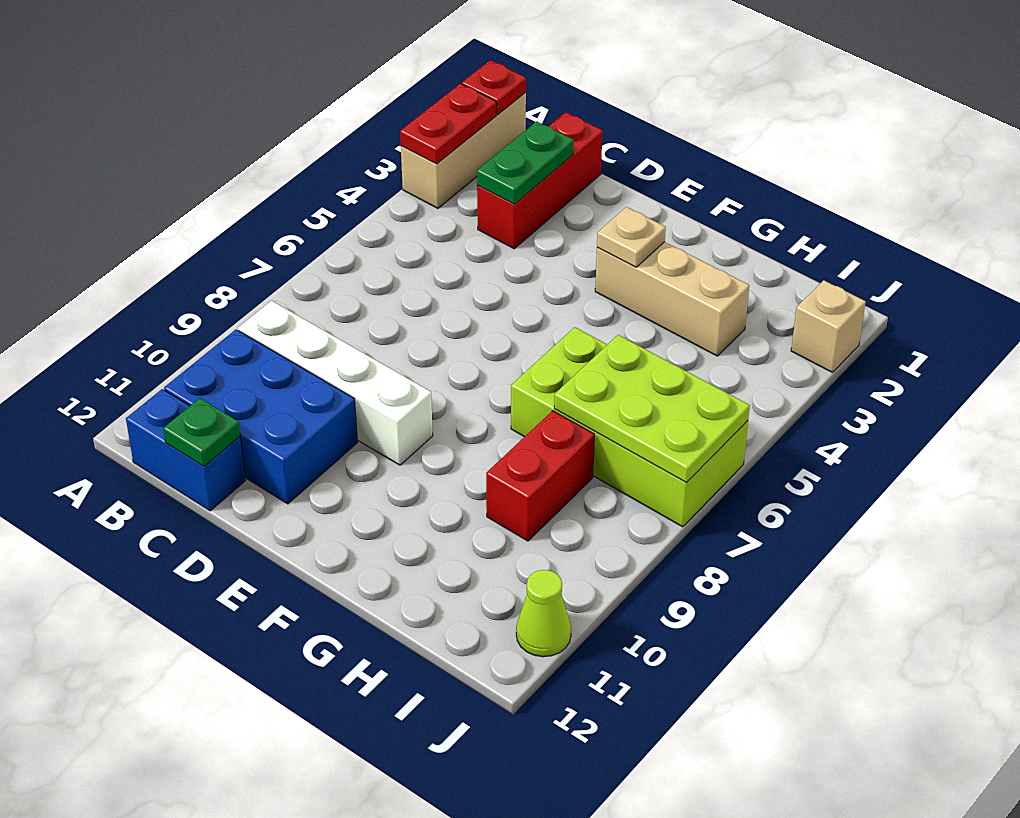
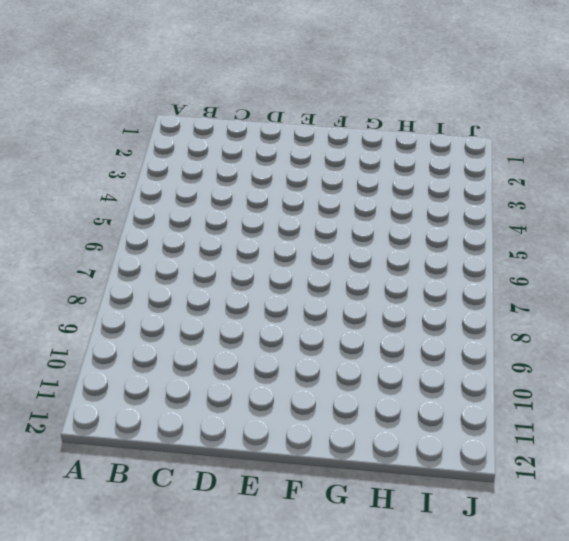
none -> tan brick A1:A3 level 1
none -> white brick B9:E9 level 1
none -> blue brick B10:D11 level 1

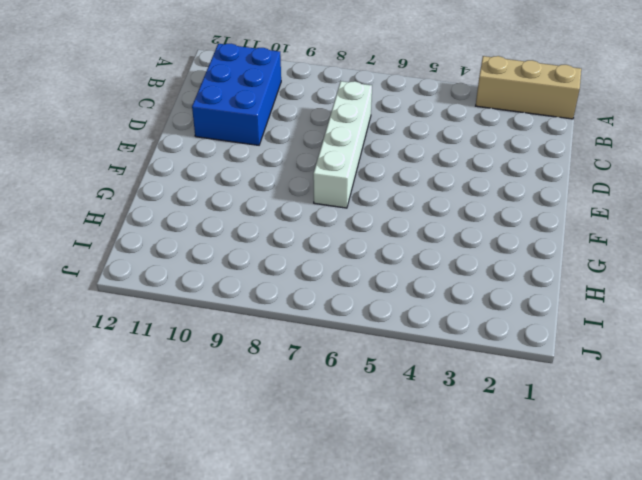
white brick C7:F7 level 1 -> white brick B9:E9 level 1
none -> blue brick B12:C12 level 1
none -> red brick C1:C3 level 1
none -> tan brick F3:H3 level 1

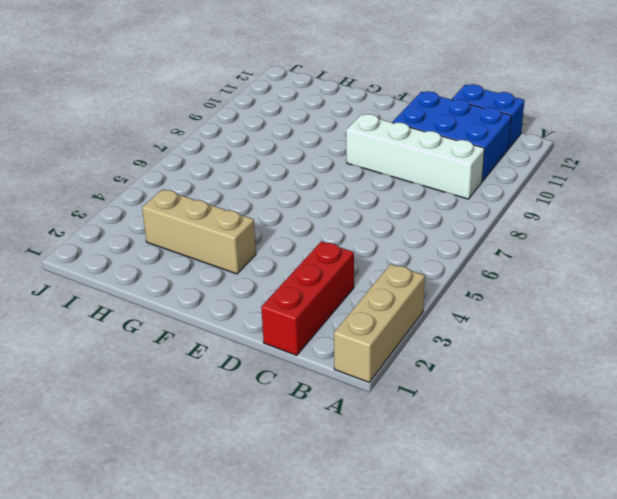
none -> lime brick G6:J7 level 1
none -> red brick H8:H9 level 1
none -> tan brick J2 level 1

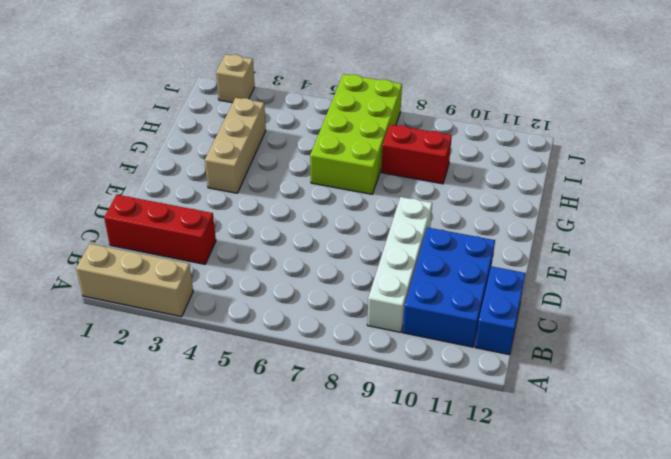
none -> lime cone J11 level 1
none -> red plate A1 level 2
none -> red plate A2:A3 level 2

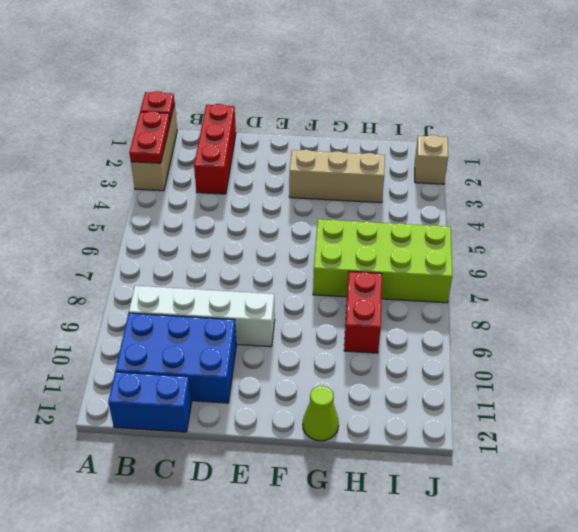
lime cone G12 level 1 -> lime cone J11 level 1
none -> green plate C2:C3 level 2
none -> green plate C12 level 2
none -> tan plate F3 level 2

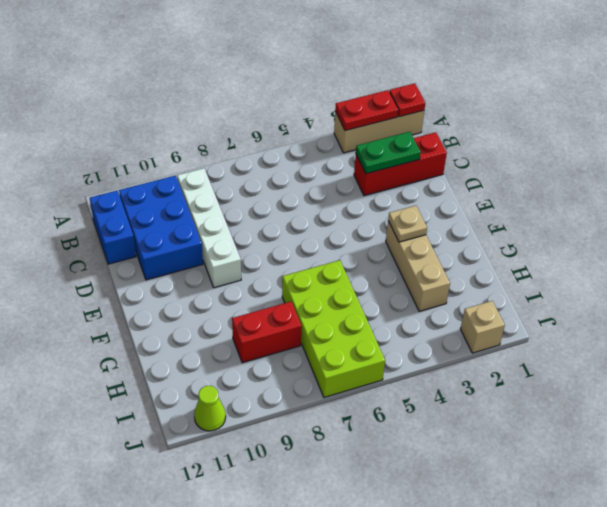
none -> green plate C12 level 2
none -> lime plate H6:J7 level 2

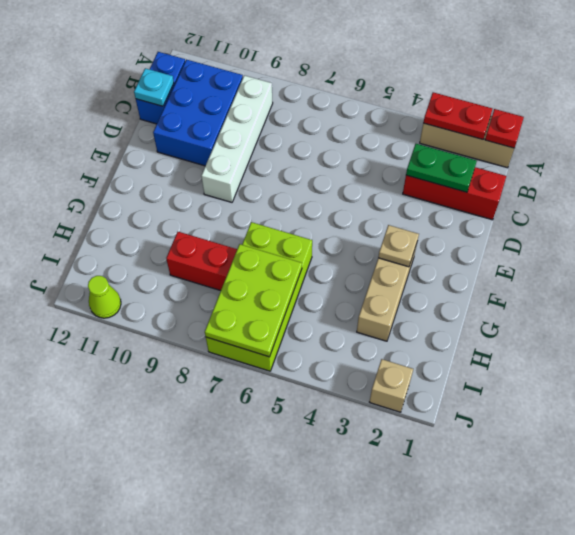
cyan plate C12 level 2 -> green plate C12 level 2

